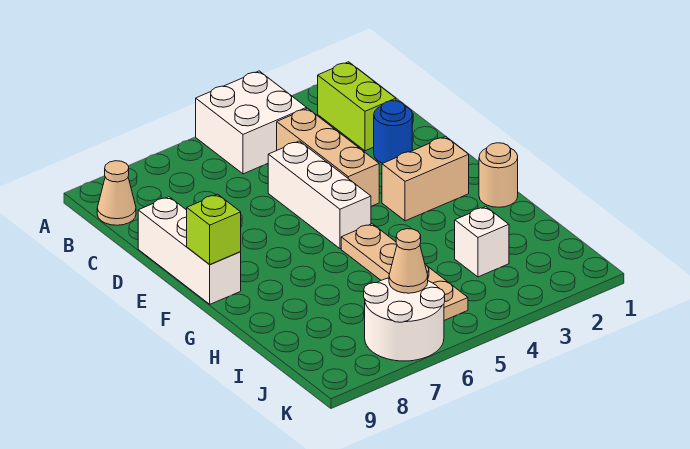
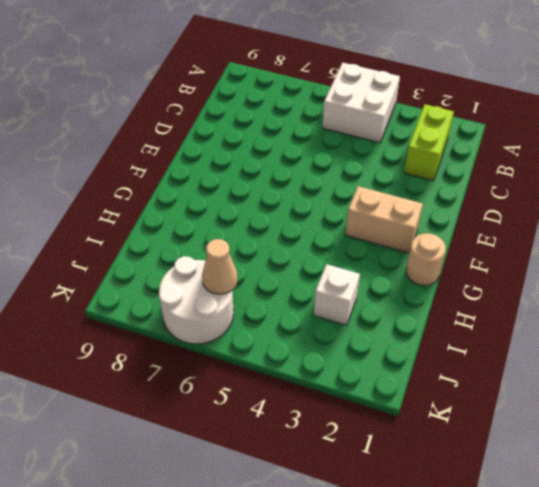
none -> tan cone B9 level 1
none -> tan brick C4:E4 level 1
none -> blue round brick D2 level 1

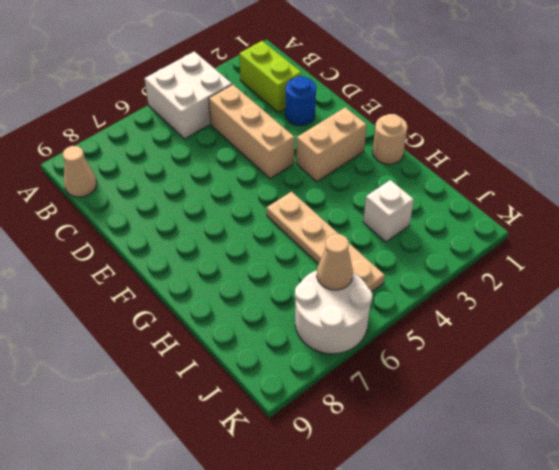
none -> white brick D5:F5 level 1
none -> white brick D9:F9 level 1
none -> lime brick F9 level 2

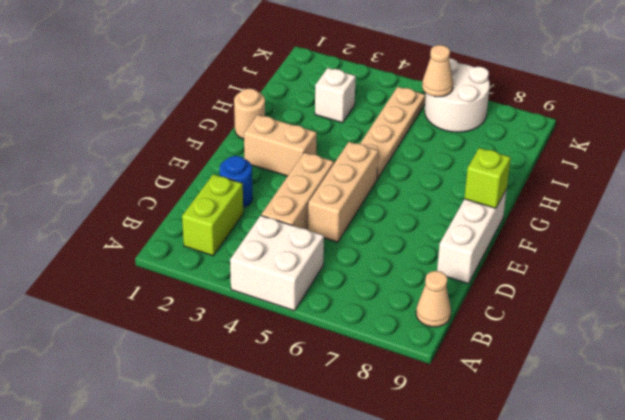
tan brick D5:F5 level 1 -> white brick D5:F5 level 1

